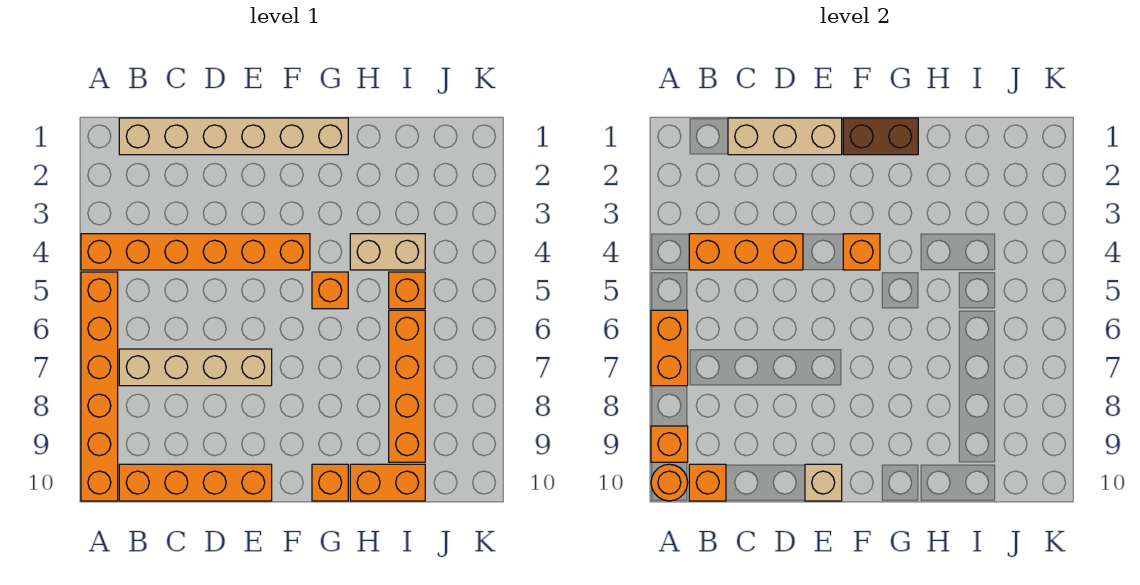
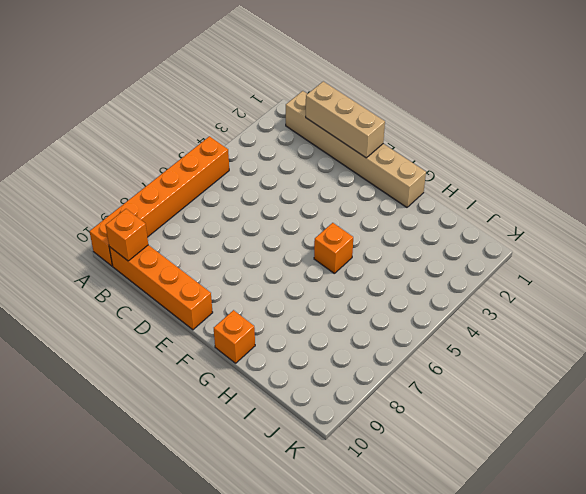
none -> orange brick A4:F4 level 1
none -> tan brick B7:E7 level 1
none -> tan brick H4:I4 level 1

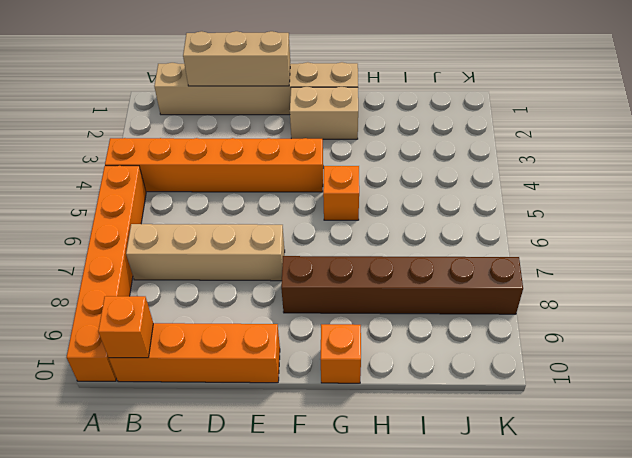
tan brick F2:G2 level 1 -> tan brick H4:I4 level 1
brown brick F8:K8 level 1 -> orange brick I6:I9 level 1
none -> orange brick H10:I10 level 1
none -> orange brick I5 level 1
none -> orange brick A6:A7 level 2

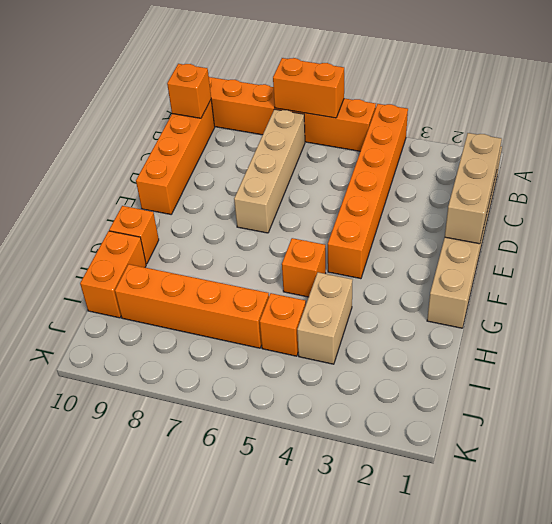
none -> orange brick A9 level 2
none -> orange round brick A10 level 2
none -> orange brick B4:D4 level 2

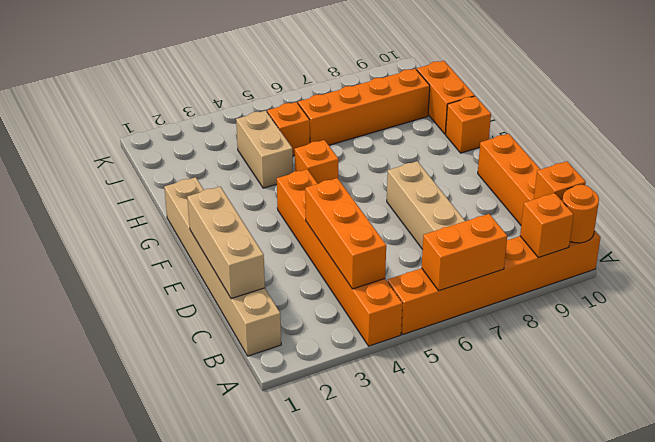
none -> tan brick E10 level 2
none -> brown brick F1:G1 level 2
none -> orange brick F4 level 2

